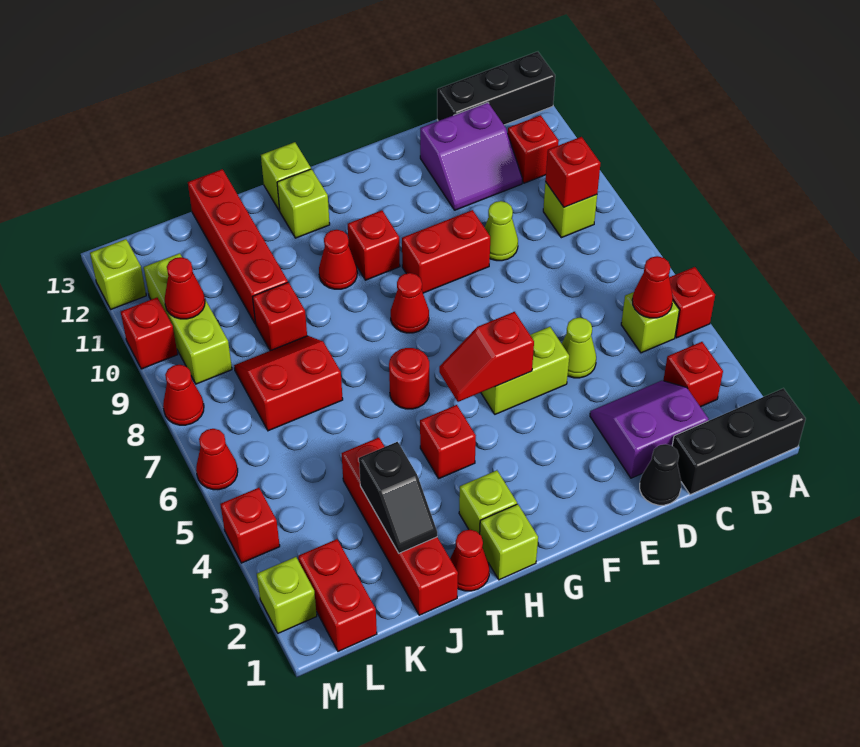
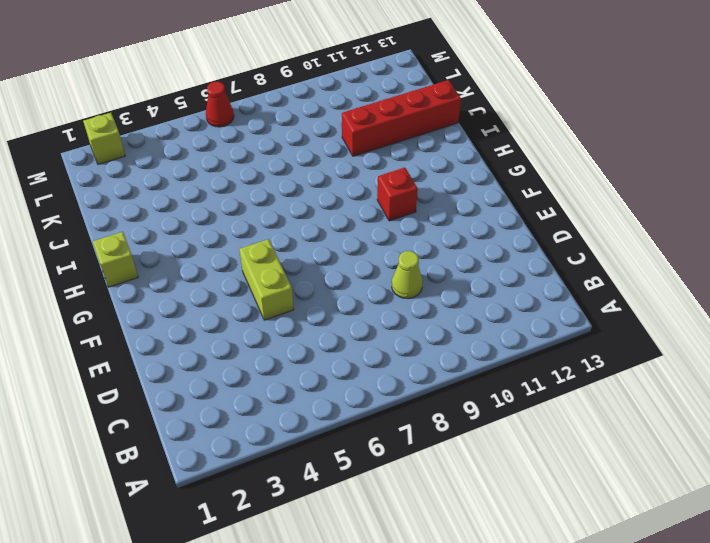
none -> black brick A1:C1 level 1
none -> red brick A5 level 1
none -> black brick A13:C13 level 1
none -> red brick B3 level 1

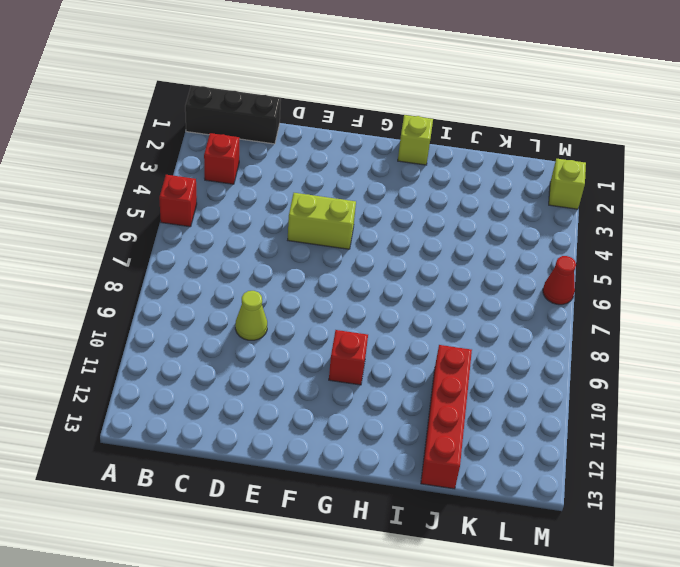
none -> black brick A13:C13 level 1
none -> lime brick B5 level 1
none -> lime brick B9 level 1
none -> red brick B11 level 1

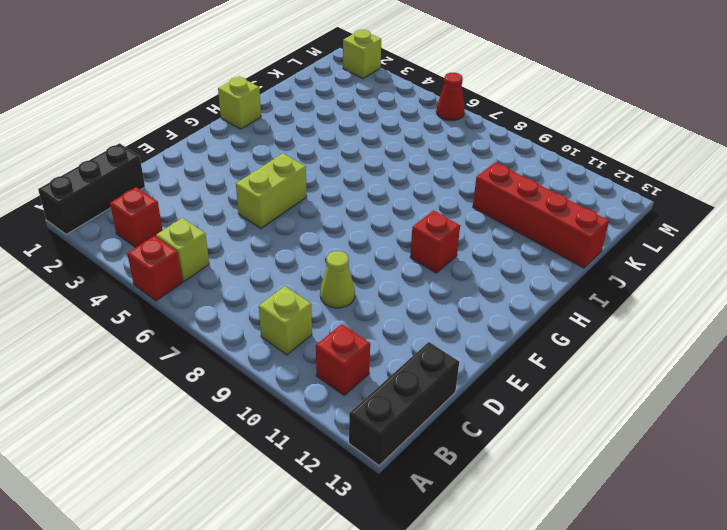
none -> purple slope C2:D3 level 1 top 2
none -> purple slope C11:D12 level 1 top 12
none -> black cone D1 level 1
none -> lime cone D5 level 1

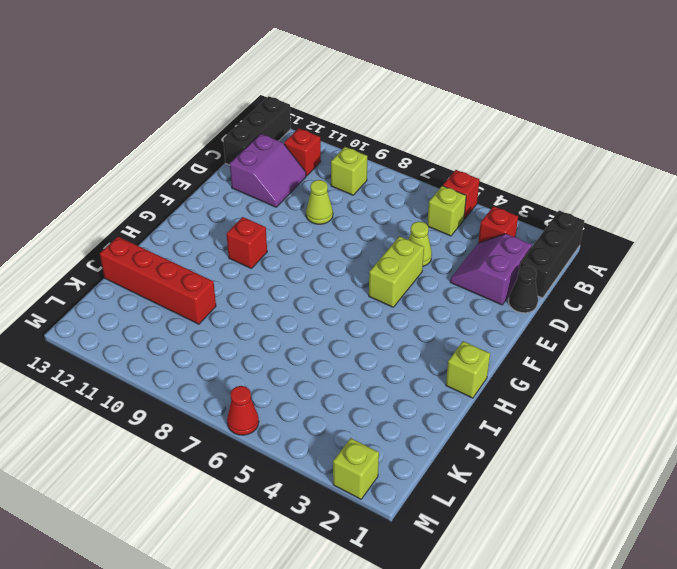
none -> red brick E9:F9 level 1
none -> red cone G8 level 1
none -> lime brick H2 level 1
none -> red brick H4 level 1

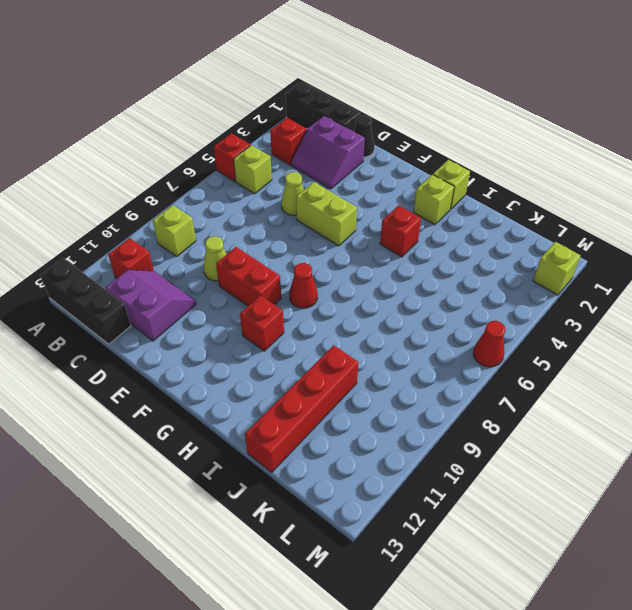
none -> red round brick H6 level 1
none -> red cone H10 level 1
none -> lime brick H12 level 1
none -> lime brick H13 level 1

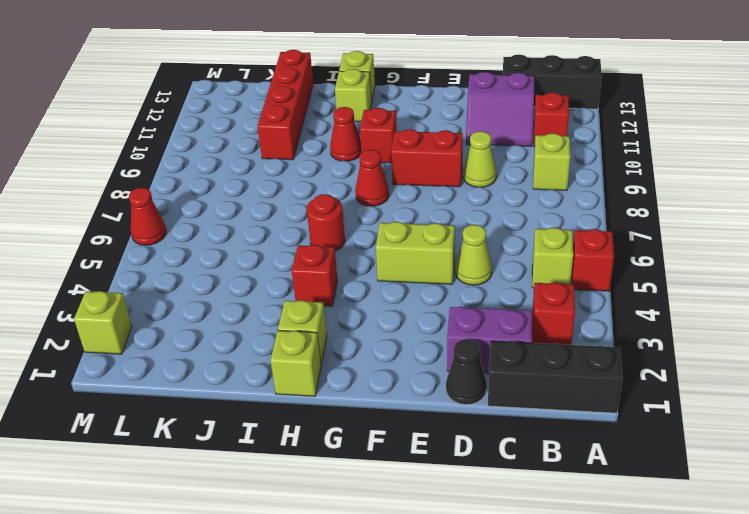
none -> red cone I1 level 1
none -> red brick J1:J4 level 1
none -> red slope J7:K8 level 1 top 7
none -> red brick J9 level 1

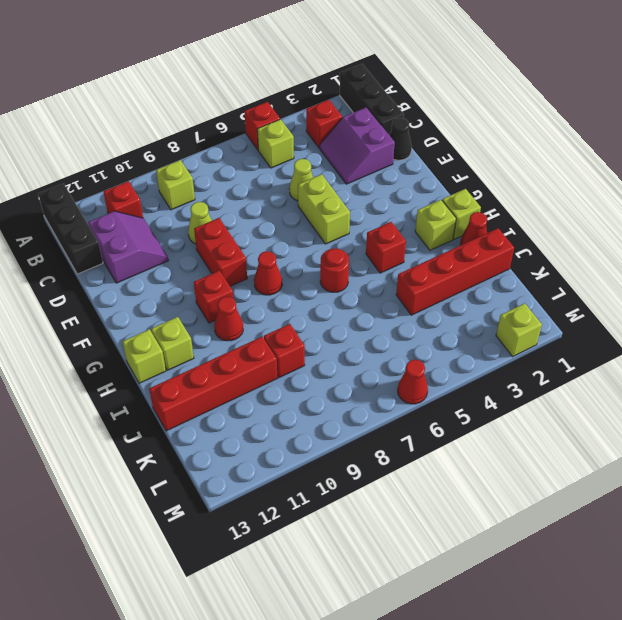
none -> red slope J7:K8 level 1 top 7
none -> red brick L1:L2 level 1
none -> lime brick L9:L11 level 1
none -> red brick M4 level 1

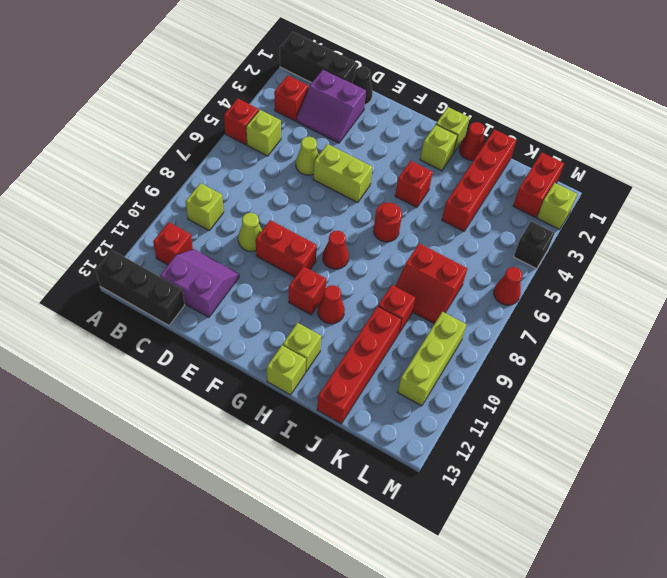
black brick M4 level 1 -> red brick M4 level 1
none -> red cone M8 level 1
none -> red brick M10 level 1
none -> lime brick M12 level 1
none -> red cone B5 level 2

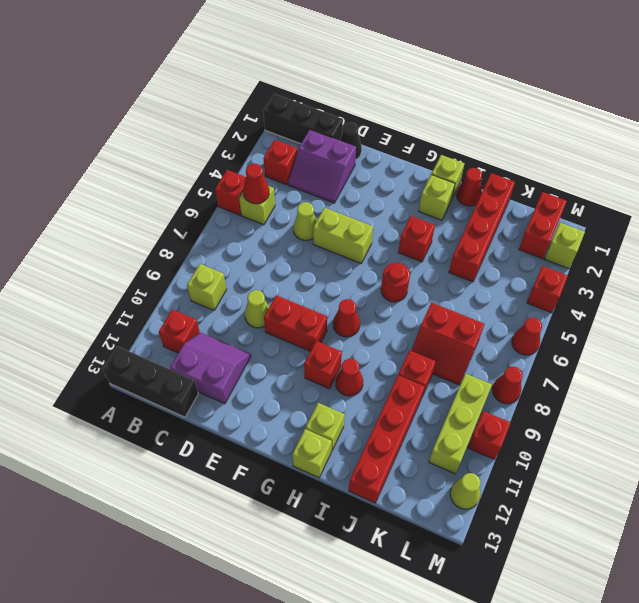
lime cone M12 level 1 -> lime brick M12 level 1
none -> red brick B9 level 2
none -> red slope F5:G5 level 2 top F
none -> black slope J2:J3 level 2 top 3
none -> red cone L10 level 2

